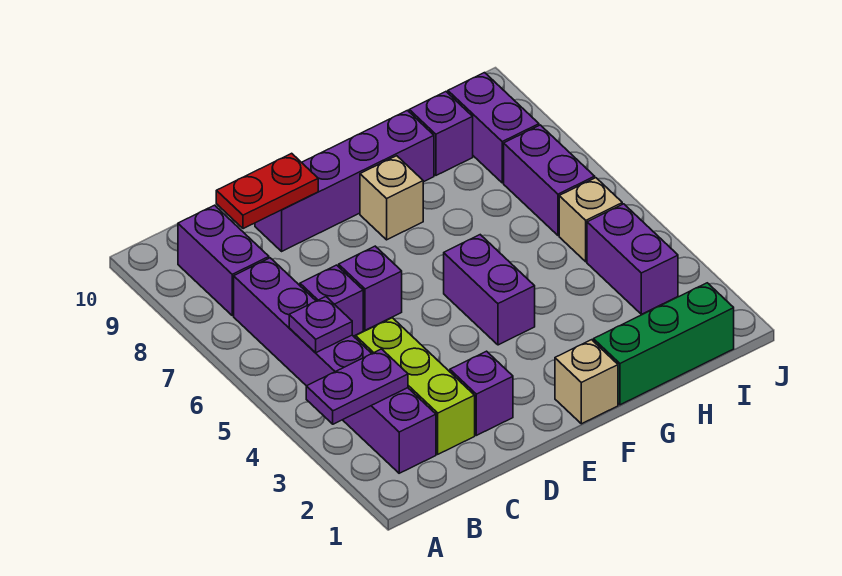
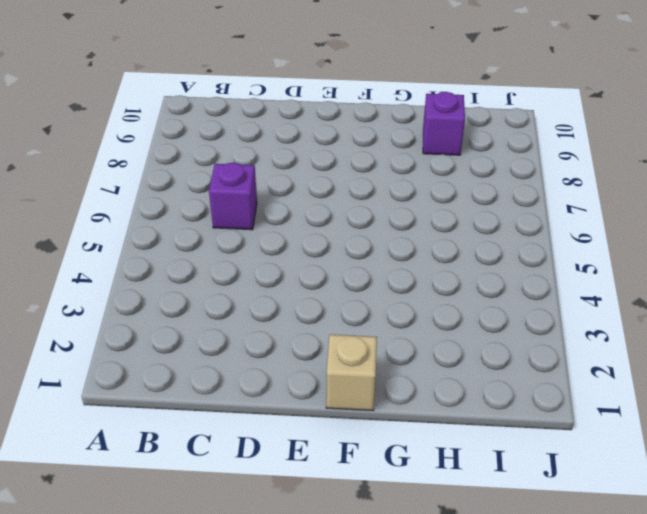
none -> purple brick B2:B7 level 1
none -> purple brick B8:B9 level 1
none -> lime brick C2:C4 level 1

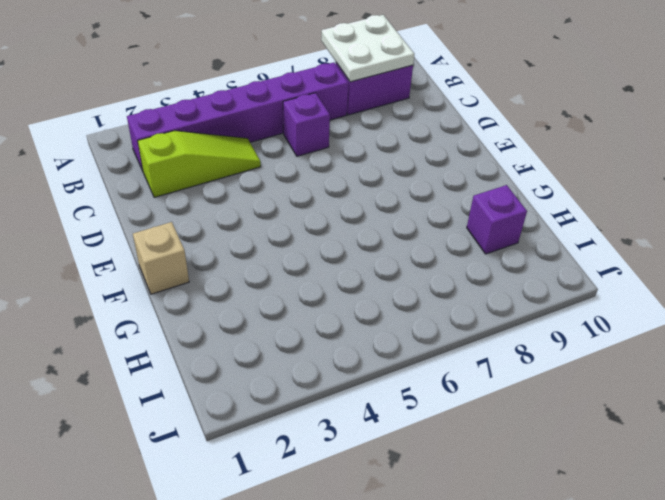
white plate A8:B9 level 2 -> none
lime slope C2:C4 level 1 top 2 -> lime brick C2:C4 level 1
none -> purple brick D2 level 1
none -> purple brick D6 level 1
none -> purple brick D9:G9 level 1

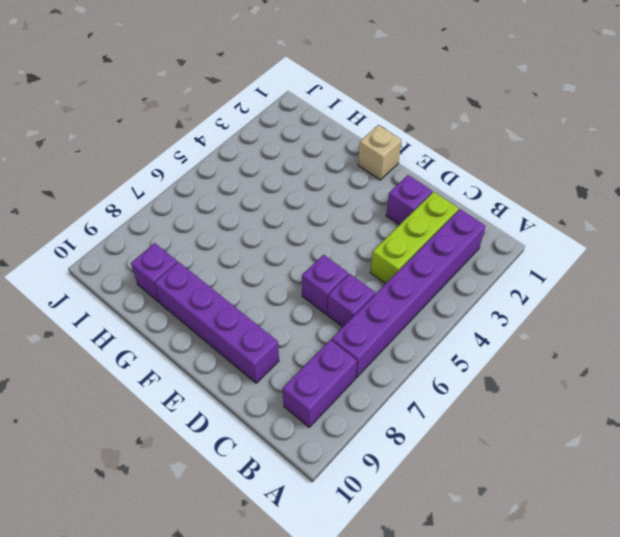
none -> purple brick F4:F5 level 1
none -> tan brick F8 level 1
none -> green brick G1:I1 level 1

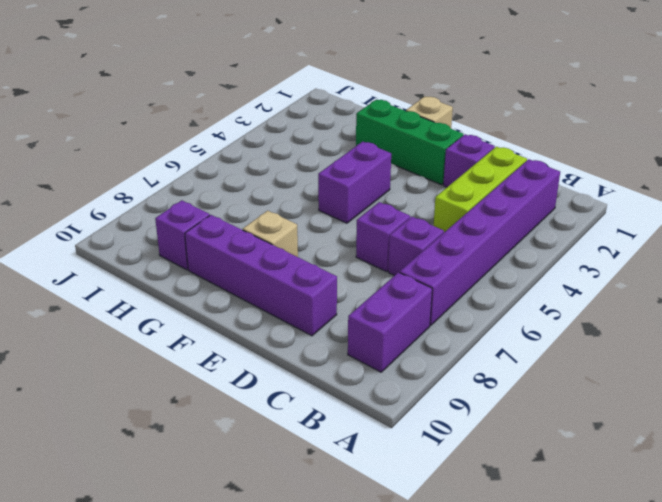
green brick E2:G2 level 1 -> green brick G1:I1 level 1
none -> purple brick I3:I4 level 1
none -> tan brick I5 level 1
none -> purple brick I6:I7 level 1

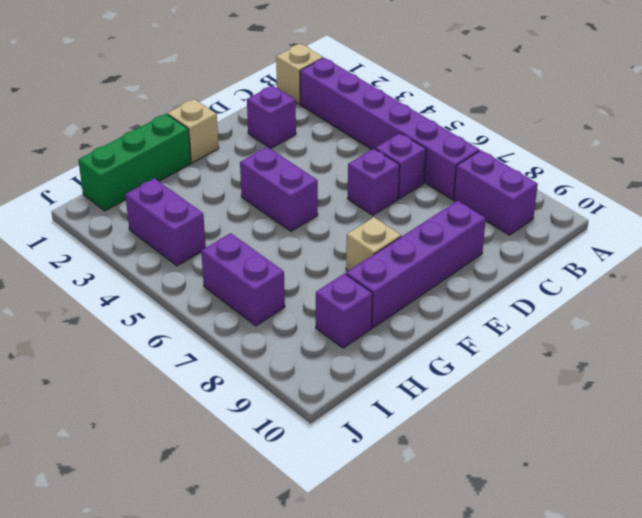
tan brick B1 level 1 -> tan brick I5 level 1
none -> lime brick C2:C4 level 1
none -> purple brick I8:I9 level 1
none -> purple plate A3:B3 level 2

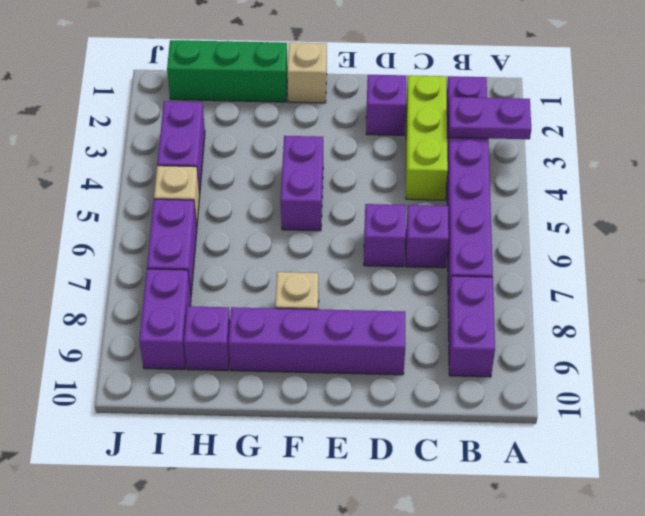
none -> purple plate B5 level 2
none -> red plate C9:D9 level 2

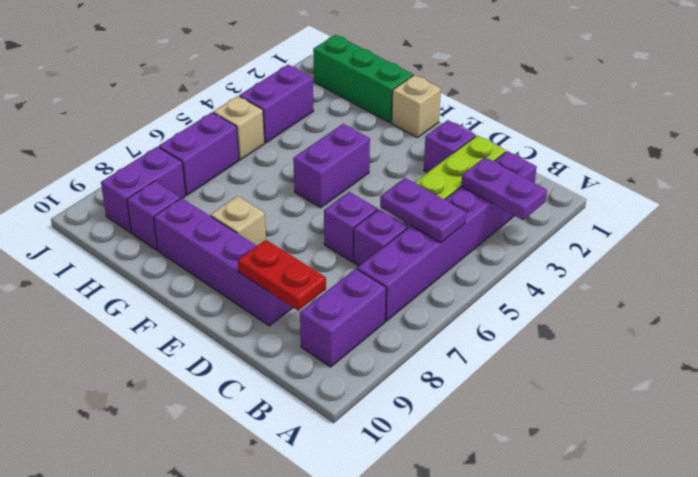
purple plate B5:C5 level 2 -> purple plate B5 level 2

